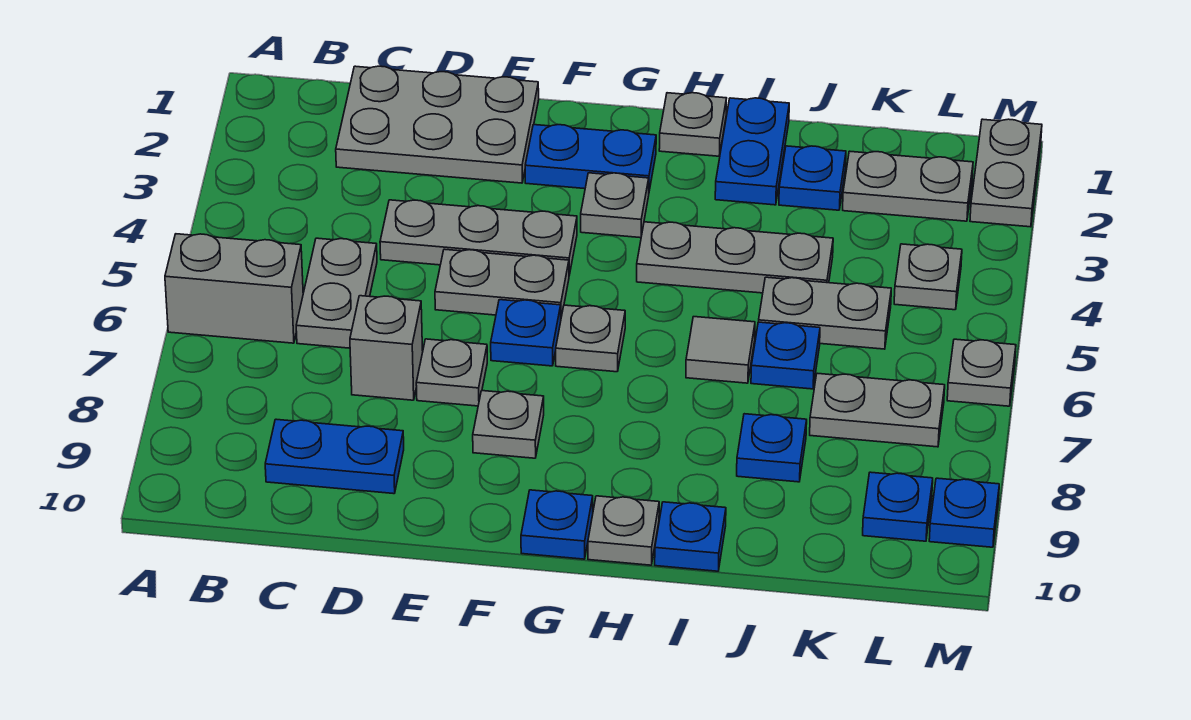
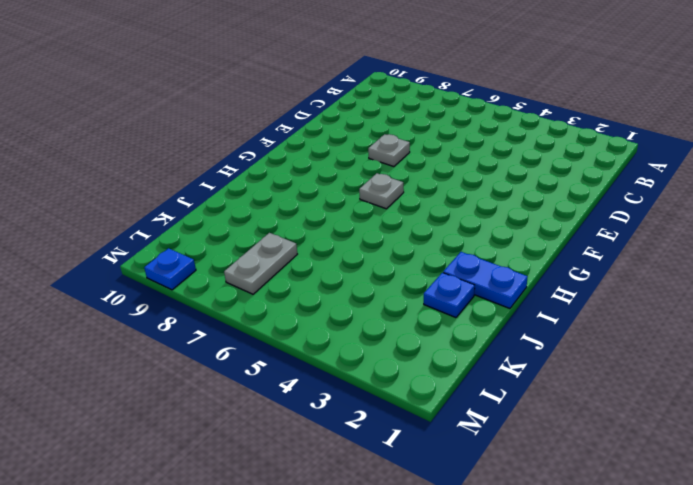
none -> grey brick A6:B6 level 1
none -> grey plate C1:E2 level 1
none -> grey plate C5:C6 level 1
none -> blue plate C9:D9 level 1

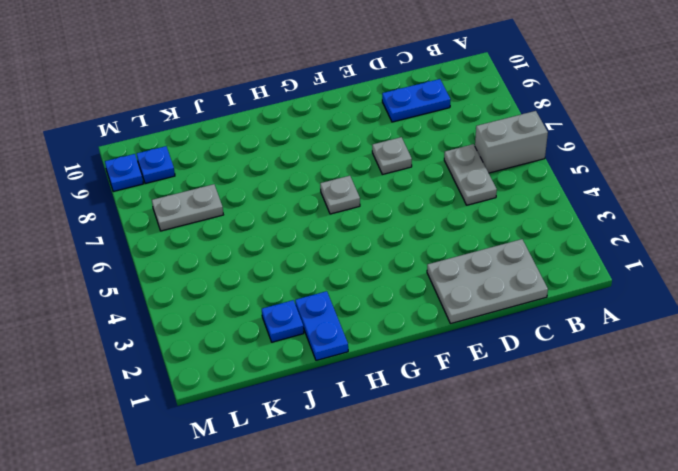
none -> grey plate D4:F4 level 1
none -> grey brick D7 level 1
none -> grey plate E5:F5 level 1
none -> blue plate F2:G2 level 1

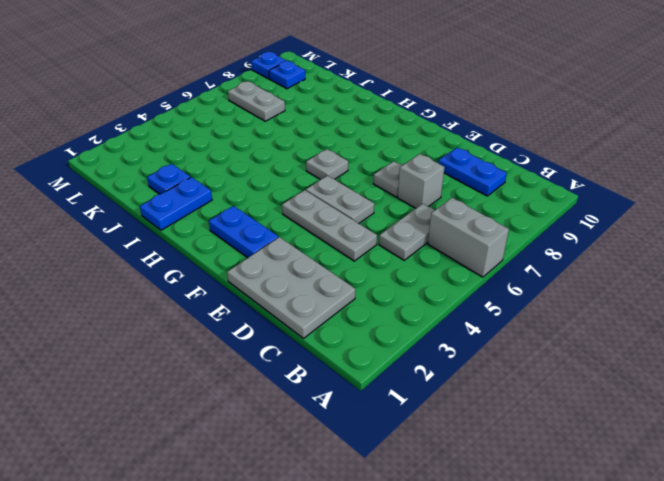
none -> blue plate F6 level 1
none -> grey plate F8 level 1
none -> grey plate G3 level 1
none -> blue plate G10 level 1

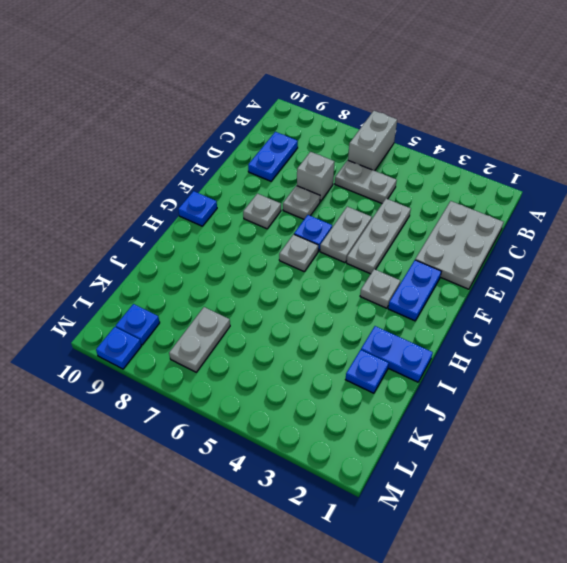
none -> grey plate H1 level 1
none -> grey plate H4:J4 level 1
none -> grey plate H10 level 1
none -> grey tile I6 level 1

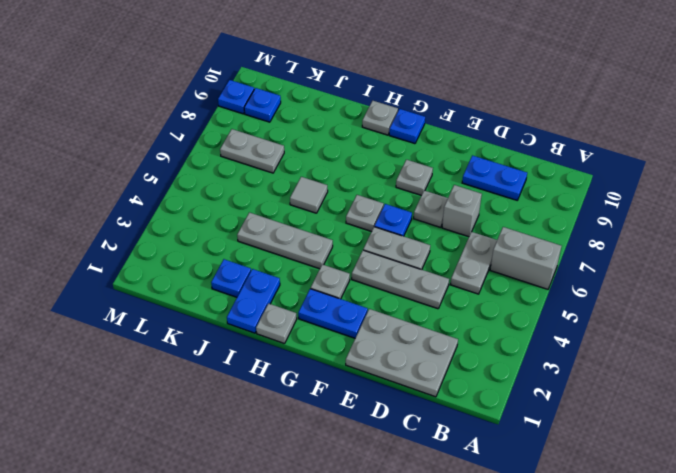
none -> blue plate I10 level 1
none -> grey plate J5:K5 level 1
none -> blue plate J6 level 1
none -> blue plate J8 level 1

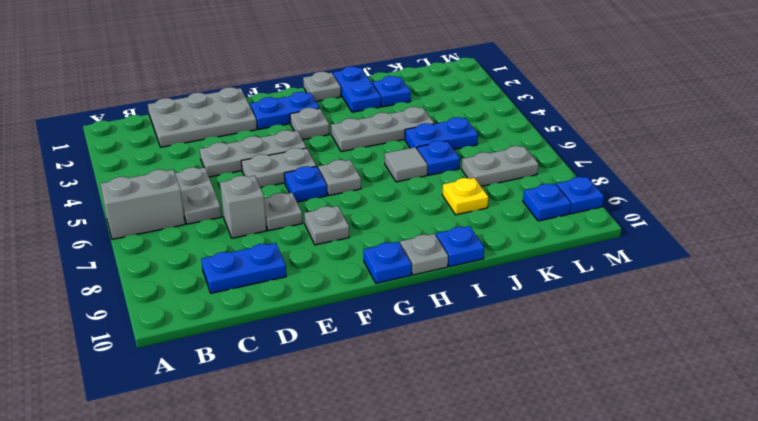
blue plate J5:K5 level 1 -> grey plate J5:K5 level 1
yellow plate J8 level 1 -> blue plate J8 level 1
none -> grey plate K2:L2 level 1
none -> grey plate L4 level 1
none -> grey plate M1:M2 level 1
none -> grey plate M6 level 1

